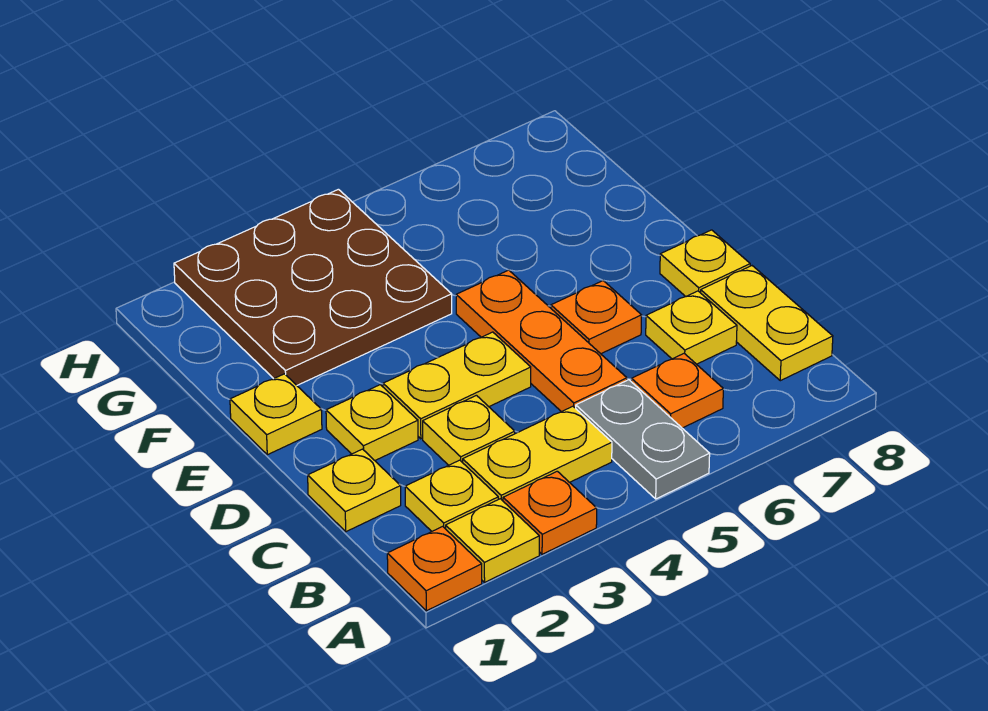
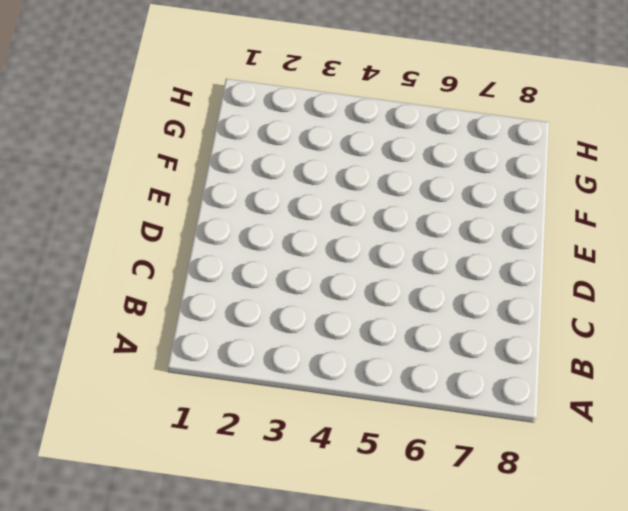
none -> orange plate A1 level 1
none -> yellow plate A2 level 1
none -> orange plate A3 level 1

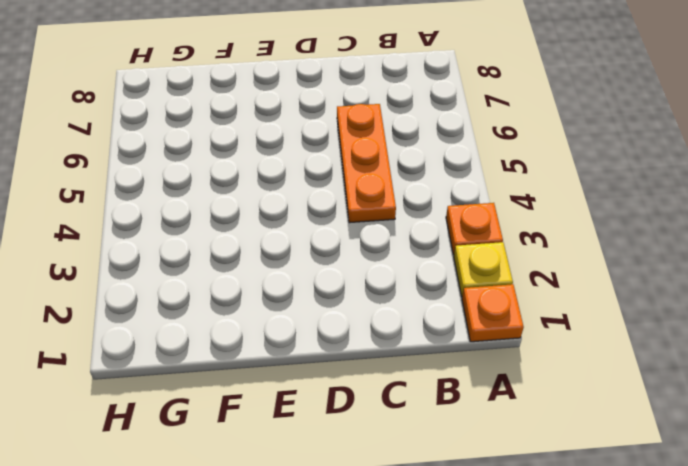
orange plate C4:C6 level 1 -> orange plate C5:E5 level 1
none -> grey plate A5:B5 level 1
none -> yellow plate B2 level 1
none -> yellow plate B3:B4 level 1

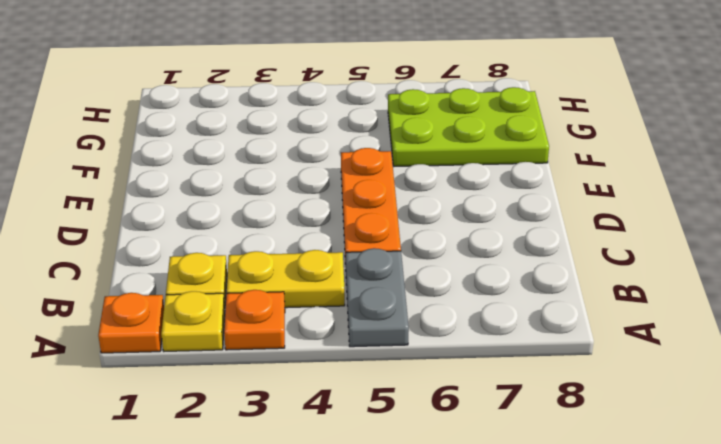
lime plate F6:G8 level 1 -> none
none -> orange plate B6 level 1
none -> yellow plate B8:C8 level 1
none -> yellow plate C1 level 1

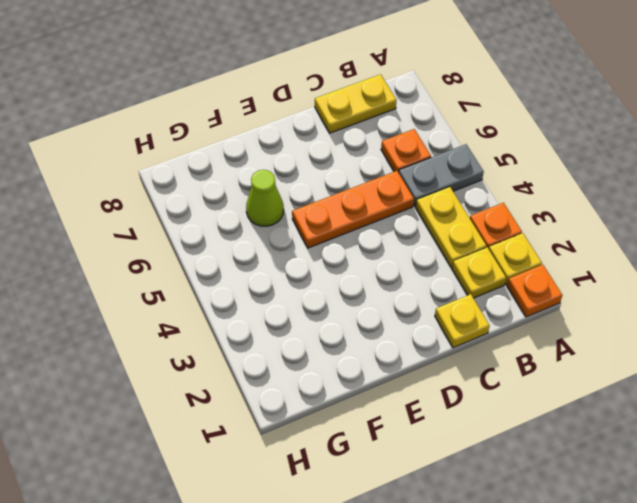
lime cone F6 level 1 -> none
none -> yellow plate C3 level 1
none -> yellow plate C7 level 1
none -> yellow plate D2 level 1

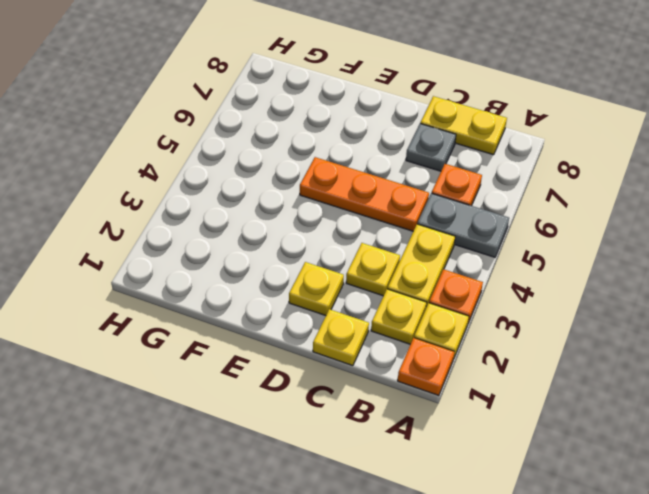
grey plate C7 level 1 -> yellow plate C7 level 1
none -> yellow plate D3:D4 level 1
none -> orange plate D6 level 1
none -> yellow plate D8 level 1

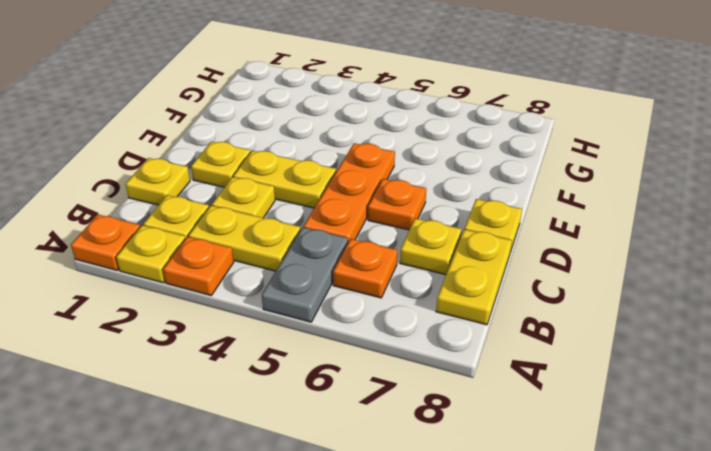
none -> yellow plate E1 level 1
none -> brown plate F2:H4 level 1

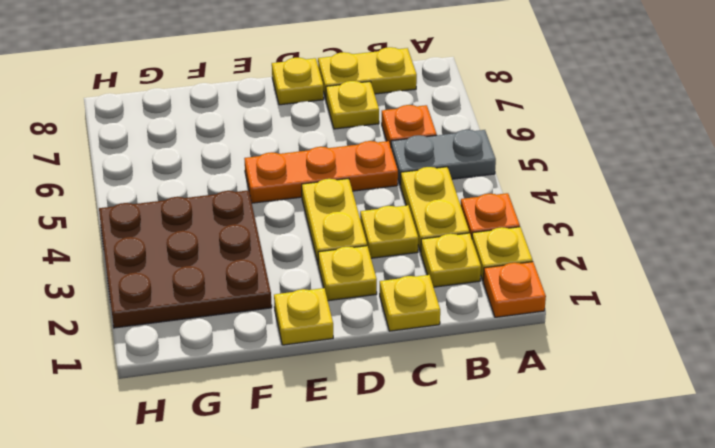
none -> orange plate D6 level 1

